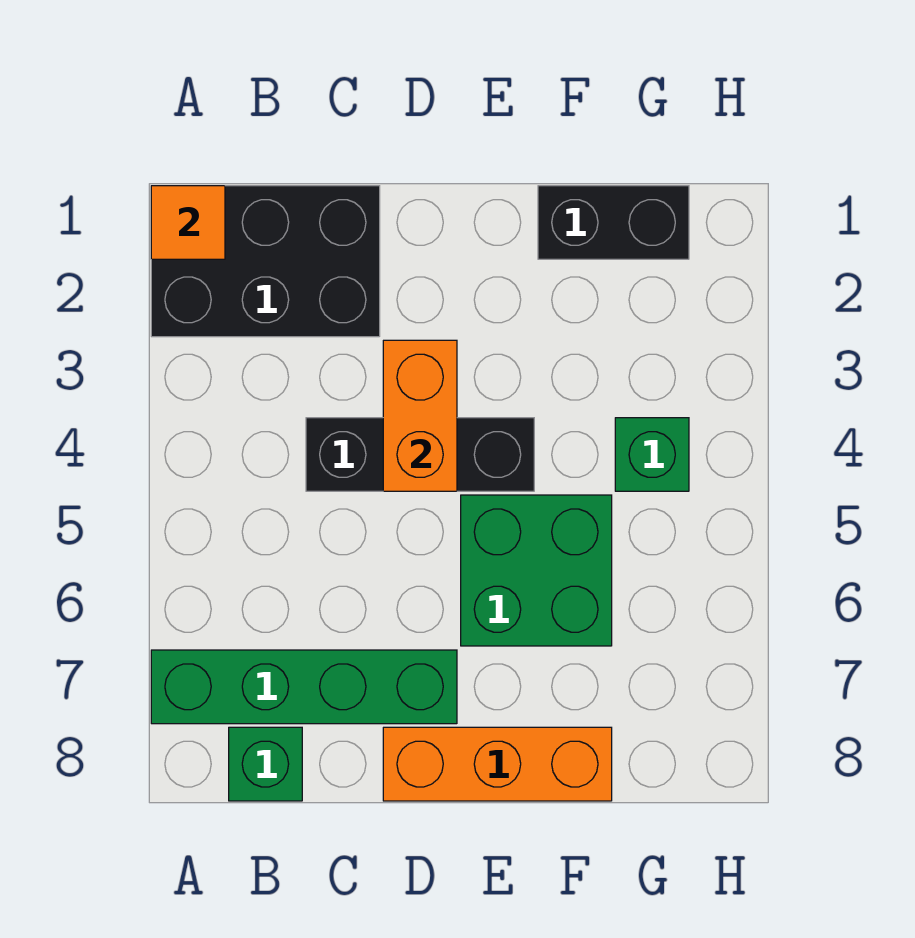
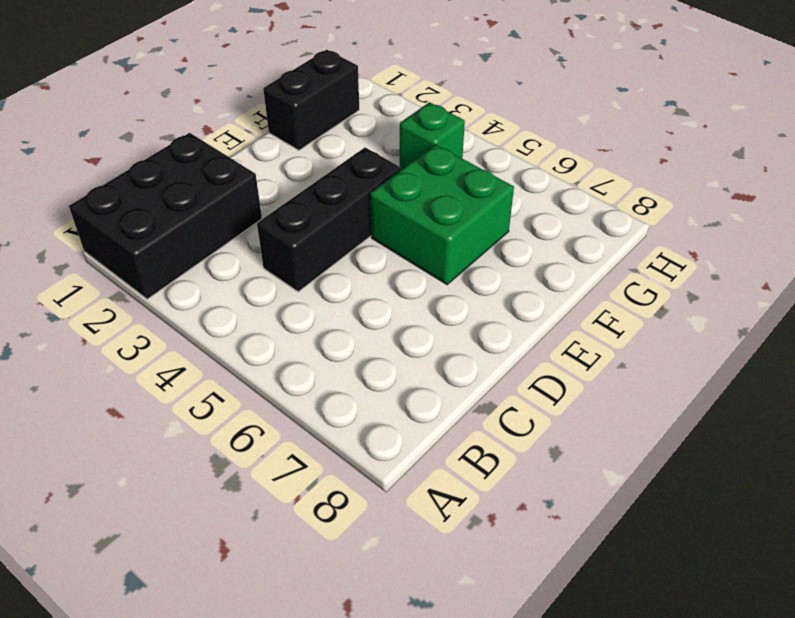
none -> green brick A7:D7 level 1
none -> green brick B8 level 1

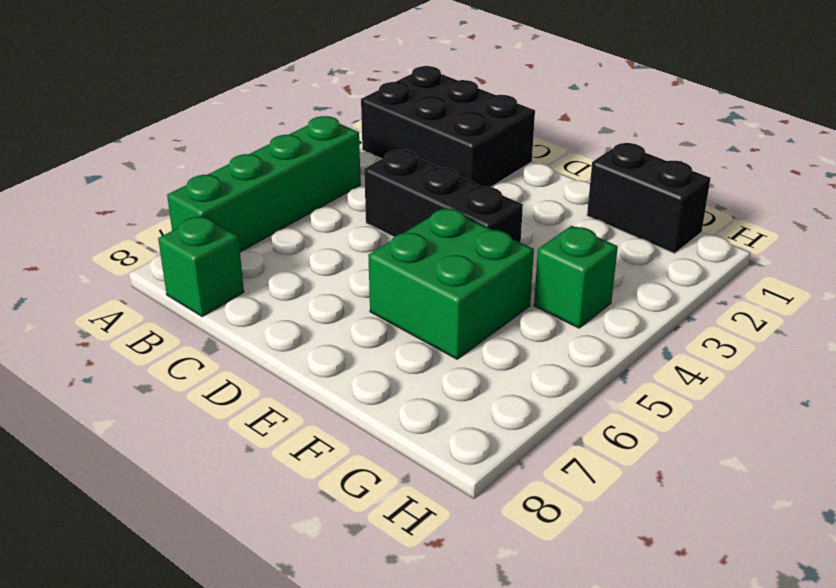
green brick A4:A7 level 1 -> green brick A7:D7 level 1
none -> orange brick D8:F8 level 1
none -> orange tile A1 level 2

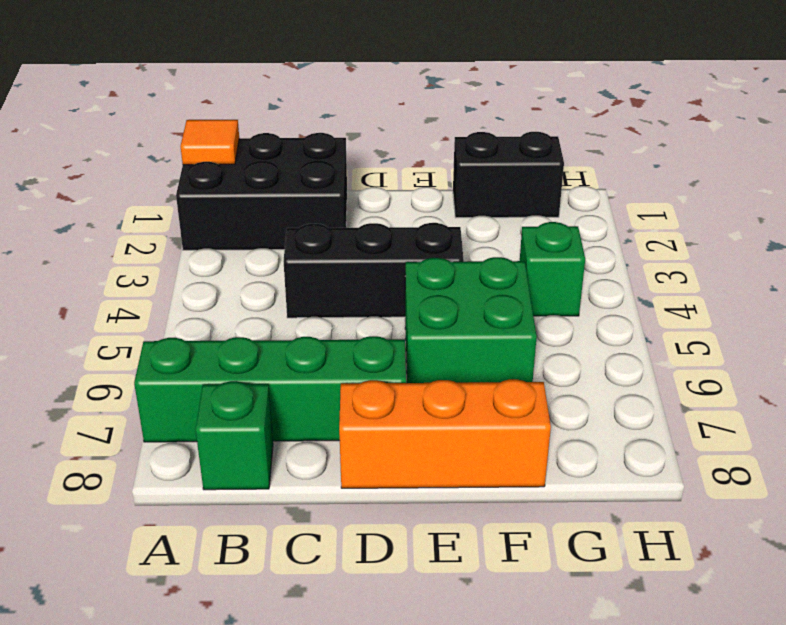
none -> orange brick D3:D4 level 2

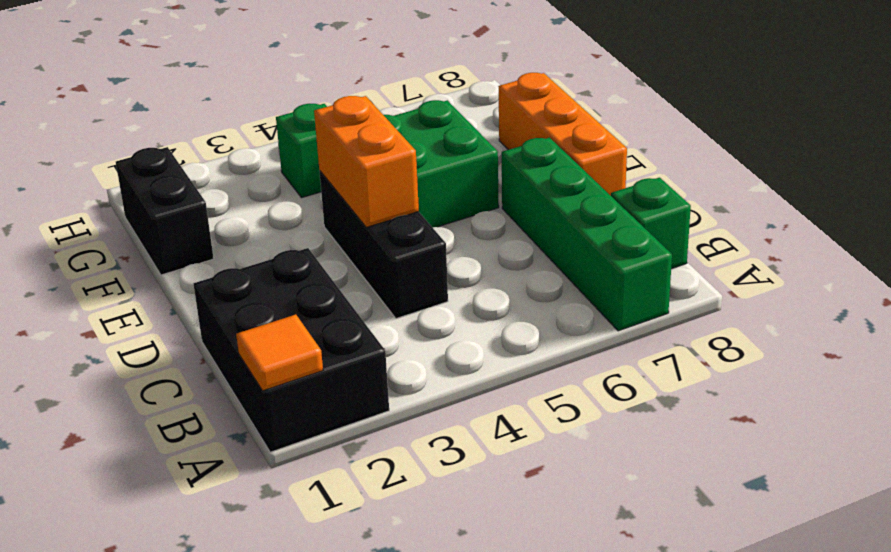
orange brick D4:E4 level 2 -> orange brick D3:D4 level 2

